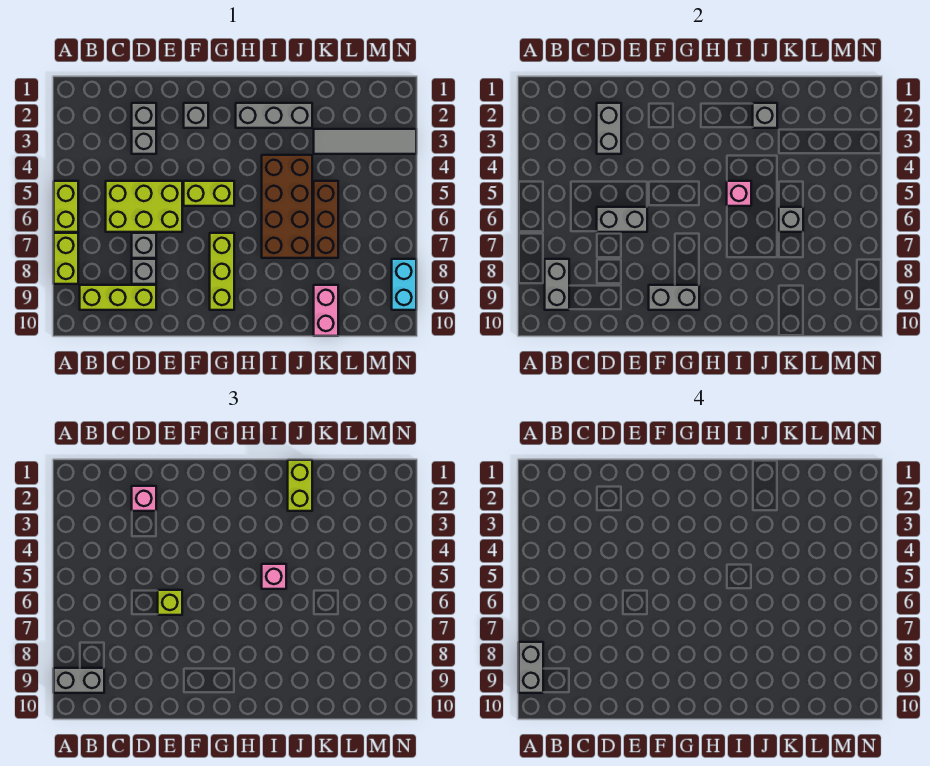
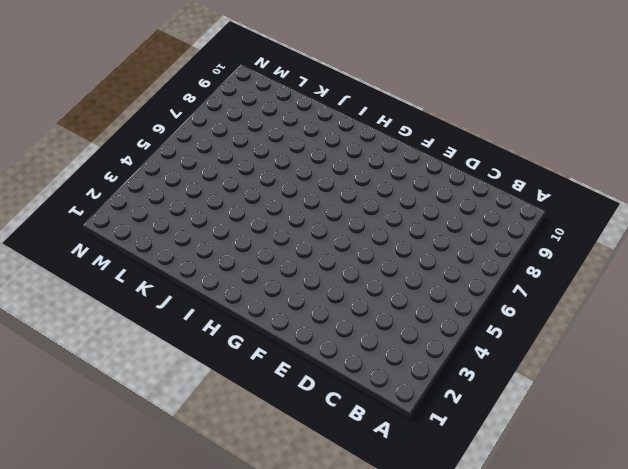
none -> lime brick A5:A6 level 1
none -> lime brick A7:A8 level 1
none -> lime brick B9:D9 level 1
none -> lime brick C5:E6 level 1

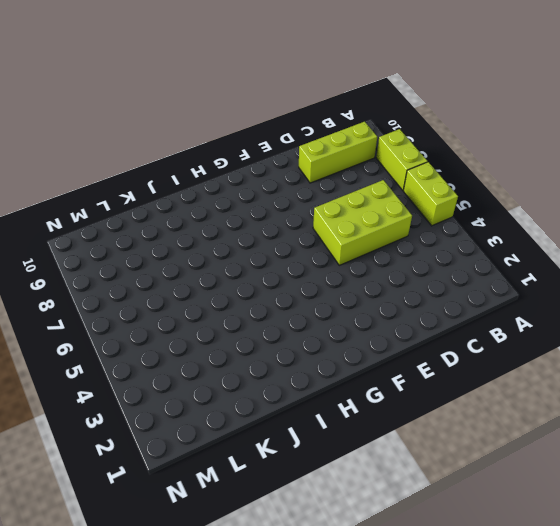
none -> grey brick D2 level 1
none -> grey brick D3 level 1
none -> grey brick D7 level 1
none -> grey brick D8 level 1

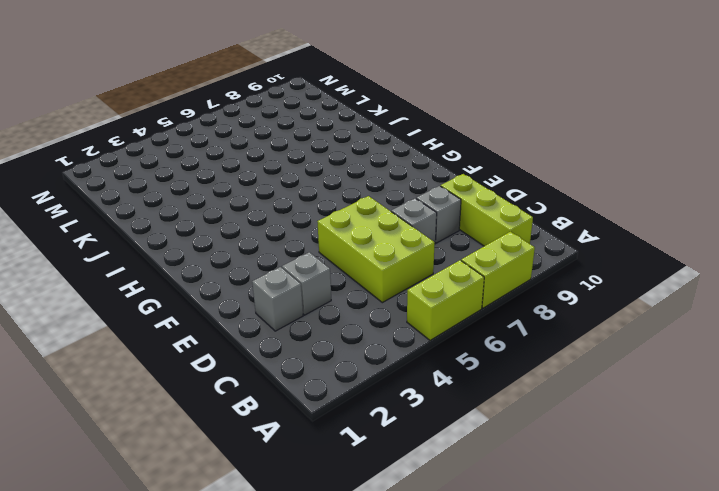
none -> grey brick F2 level 1
none -> lime brick F5:G5 level 1
none -> lime brick G7:G9 level 1
none -> grey brick H2:J2 level 1

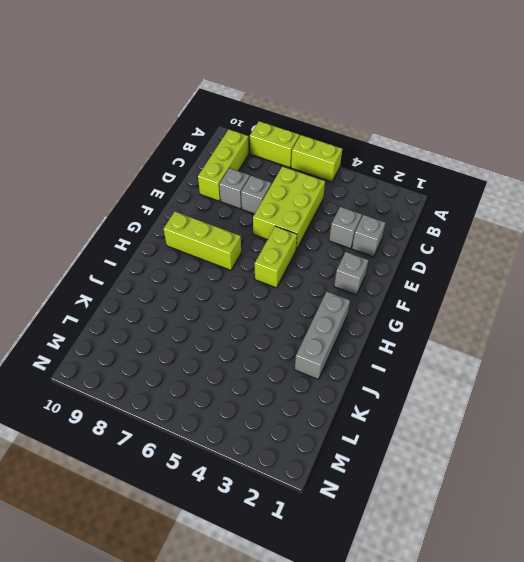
none -> brown brick I4:J7 level 1
none -> grey tile K3:N3 level 1
none -> brown brick K5:K7 level 1
none -> pink brick K9:K10 level 1

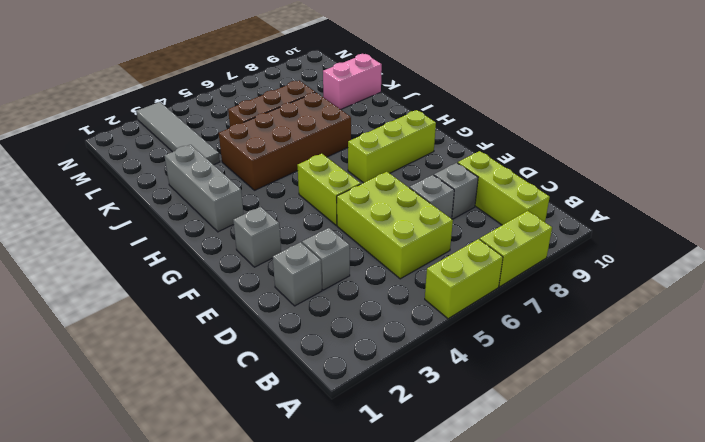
none -> cyan brick N8:N9 level 1
none -> grey brick B8:B9 level 2
none -> grey brick D2:D3 level 2
none -> grey brick D6:E6 level 2

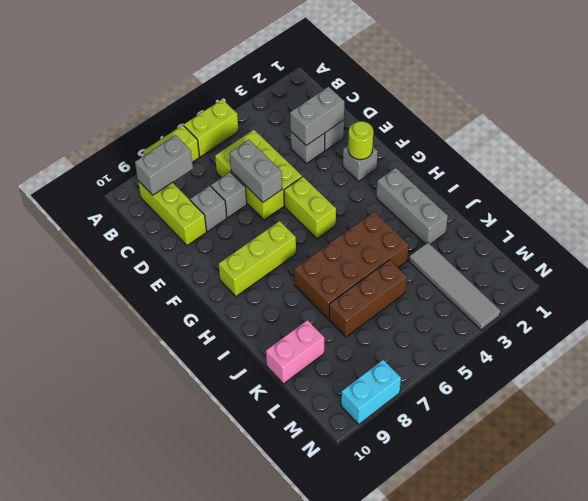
lime round brick F2 level 2 -> none
none -> grey brick F9:G9 level 2
none -> pink brick I5 level 2
none -> grey brick J2 level 2
none -> grey brick K6 level 2

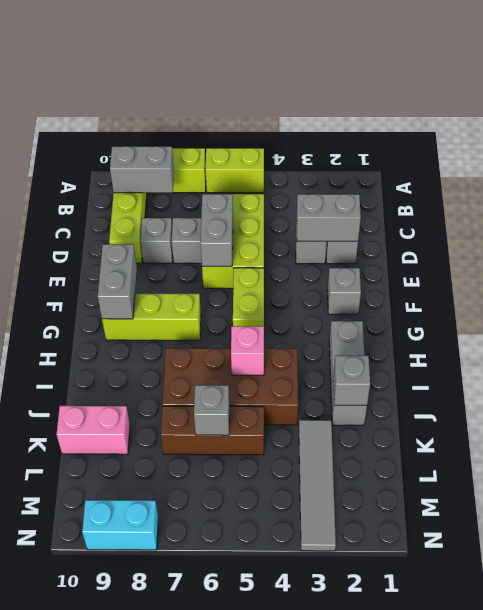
none -> grey brick A9:B9 level 3
none -> pink brick D2 level 3
none -> lime brick E6 level 3
none -> pink brick I5 level 3

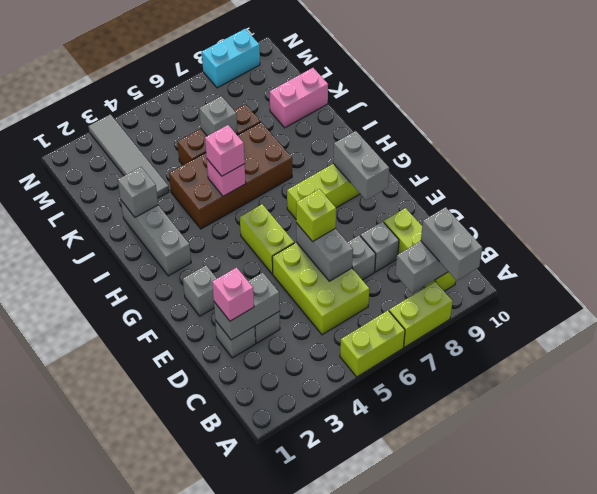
none -> lime brick J1:J2 level 3
none -> grey brick A8:A9 level 4

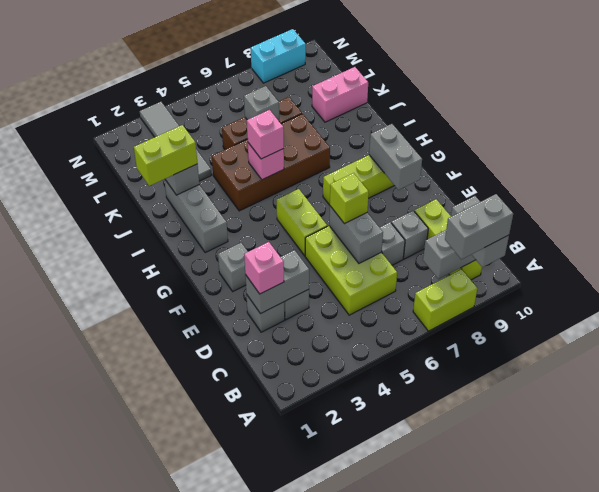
none -> lime brick A5:A6 level 1

